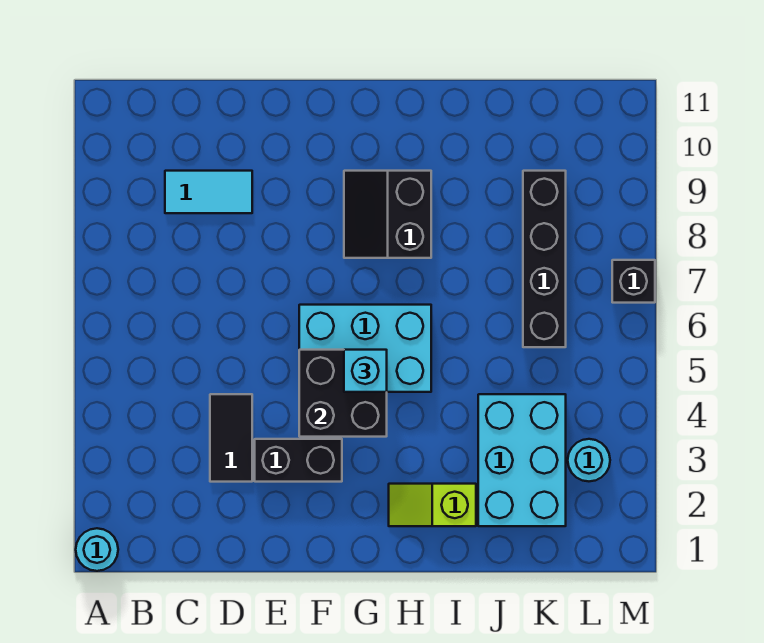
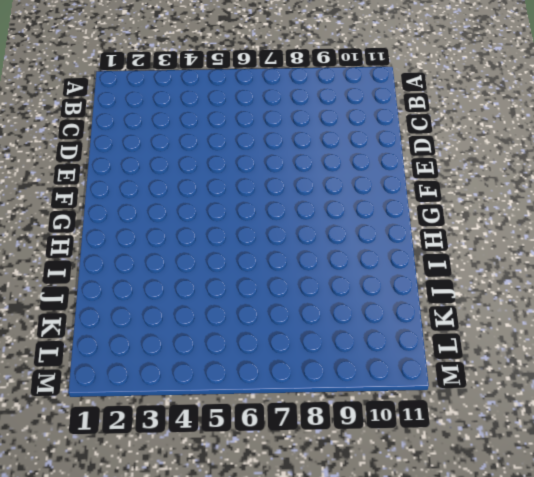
none -> cyan round brick A1 level 1
none -> cyan tile C9:D9 level 1
none -> black tile D3:D4 level 1

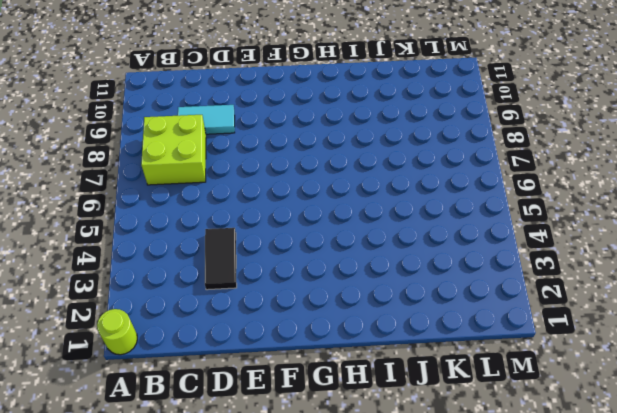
lime round brick A1 level 1 -> cyan round brick A1 level 1
lime brick B7:C8 level 1 -> none
none -> black brick E3:F3 level 1
none -> cyan brick F5:H6 level 1
none -> black slope G8:H9 level 1 top H

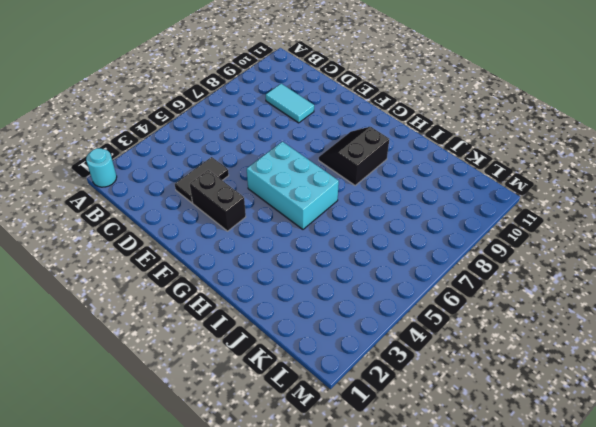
none -> lime slope H2:I2 level 1 top I
none -> cyan brick J2:K4 level 1
none -> black brick K6:K9 level 1

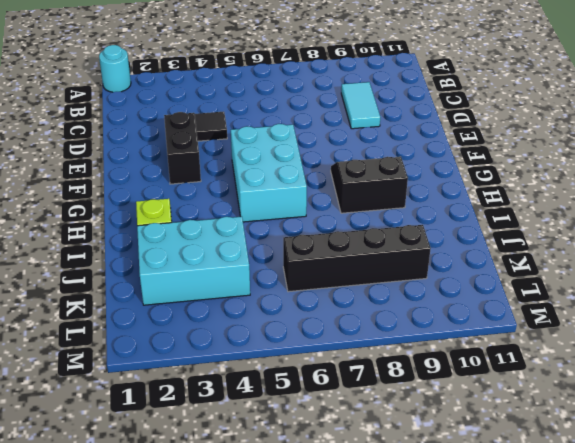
none -> cyan round brick L3 level 1
none -> black brick M7 level 1
none -> black brick F4:G5 level 2

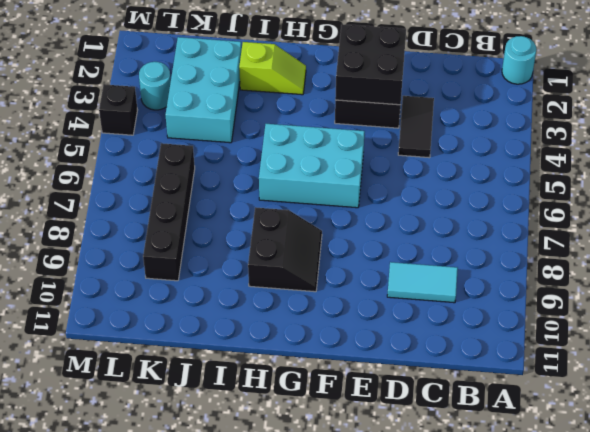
black brick E2:F3 level 2 -> black brick F4:G5 level 2
black brick M4 level 1 -> black brick M7 level 1
none -> cyan brick G5 level 3

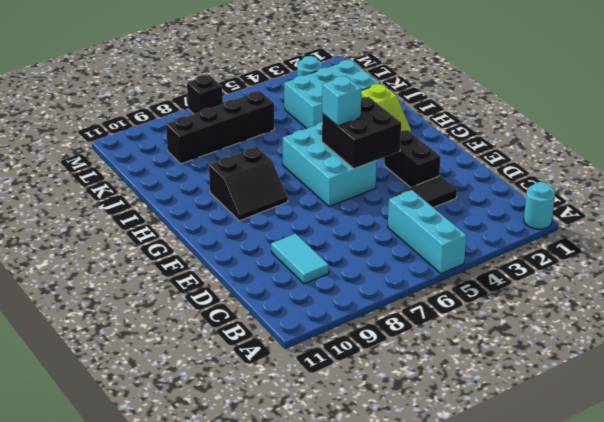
cyan brick A5:C5 level 1 -> none

